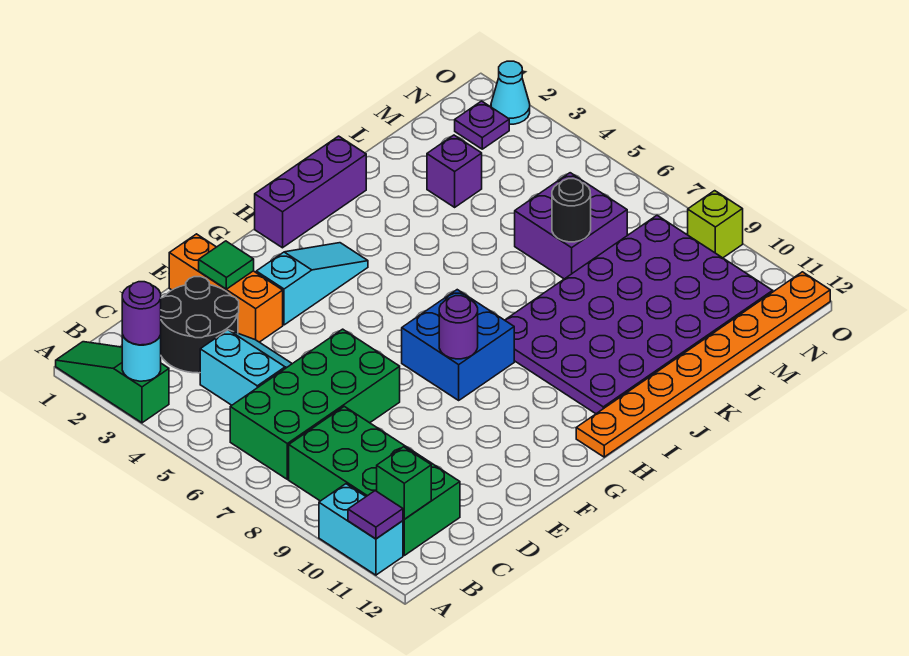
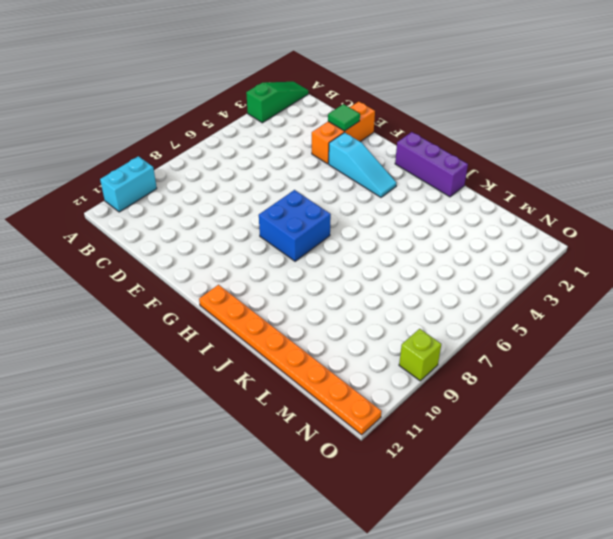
none -> green brick B6:E7 level 1
none -> green brick B8:C11 level 1
none -> black round brick C2:D3 level 1

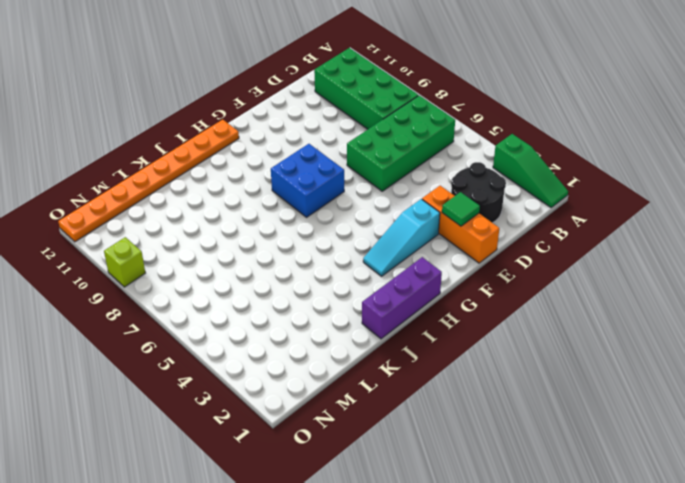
none -> cyan brick A10:A11 level 1
none -> cyan slope C4:D5 level 1 top C
none -> purple plate I8:N11 level 1

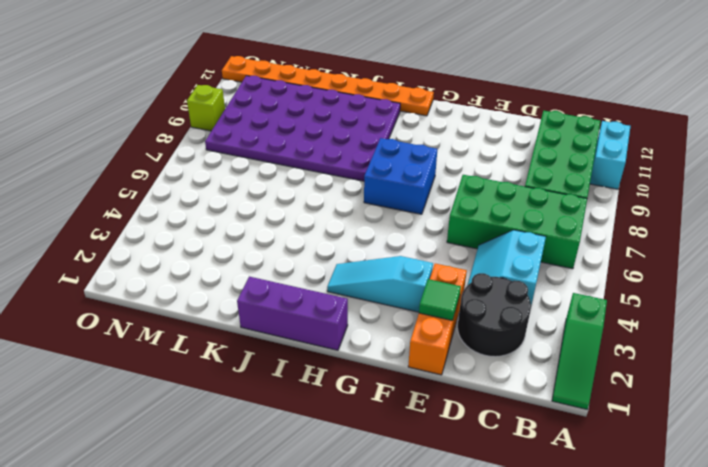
none -> purple brick L3 level 1
none -> purple brick L6:M7 level 1
none -> purple plate N2 level 1

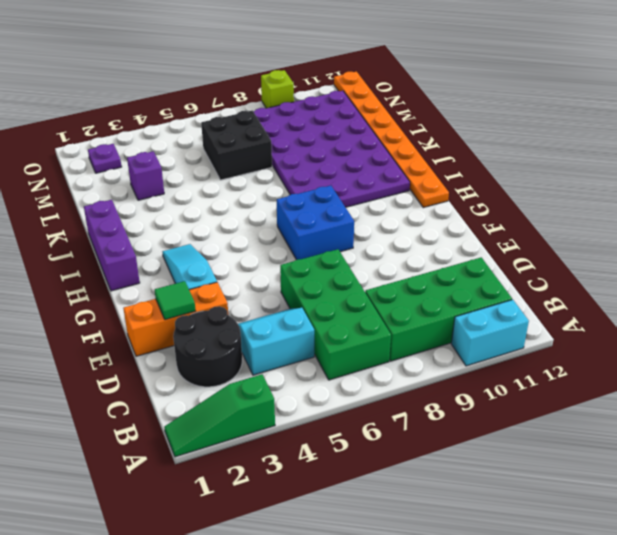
black brick L6:M7 level 1 -> purple brick L6:M7 level 1
none -> cyan cone O2 level 1
none -> cyan round brick A3 level 2
none -> purple tile A11 level 2

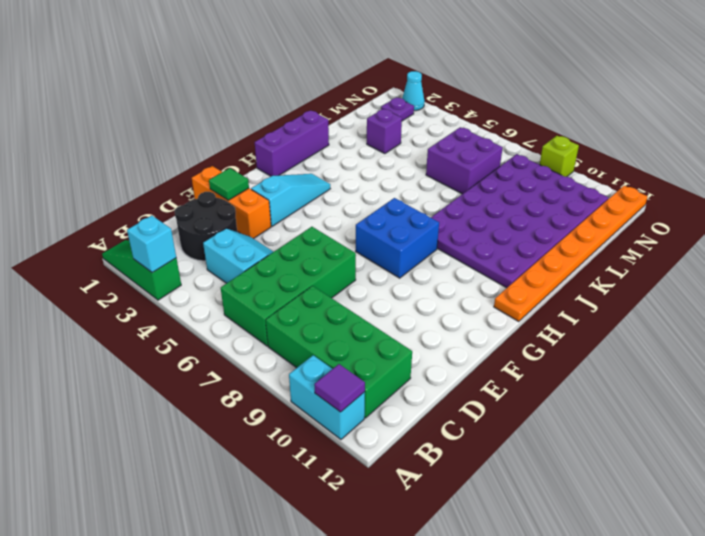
cyan brick A3 level 2 -> cyan round brick A3 level 2
none -> green brick B11 level 2
none -> purple round brick G8 level 2
none -> black round brick L7 level 2

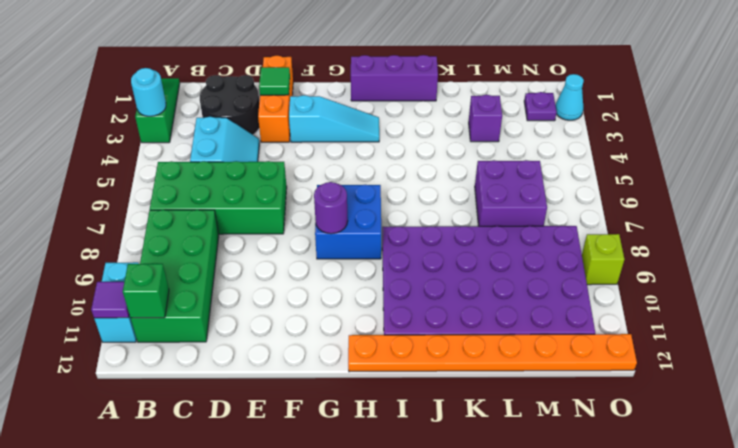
none -> black round brick L7 level 2
none -> purple round brick A3 level 3

